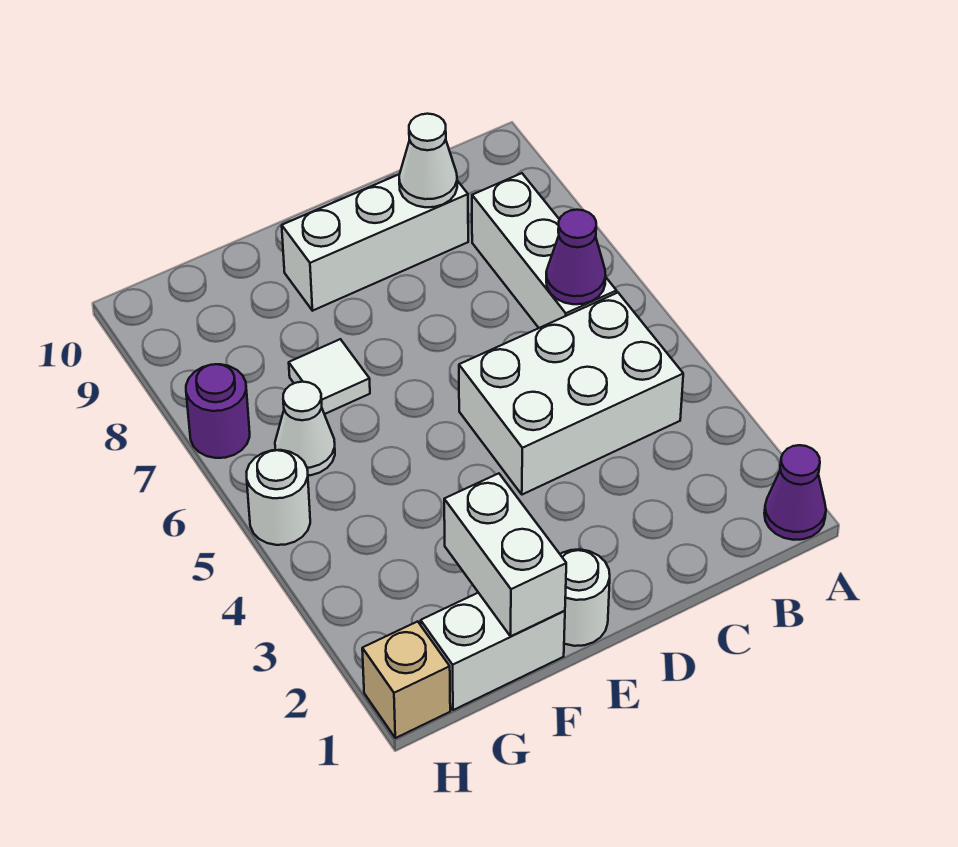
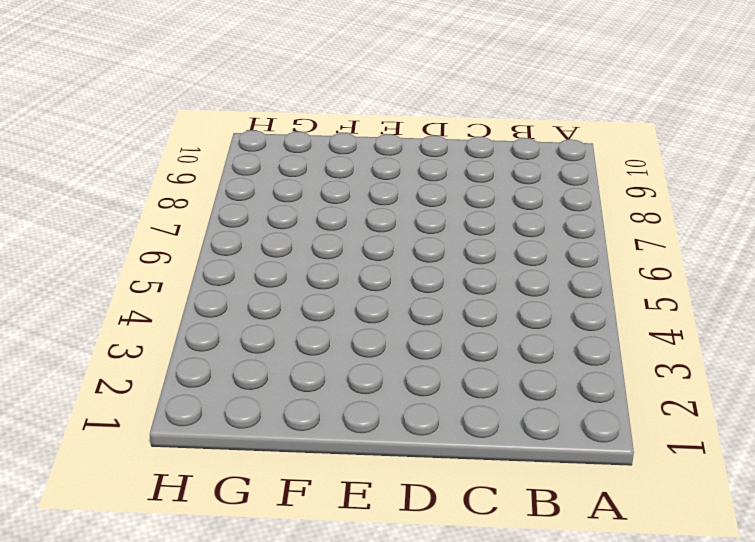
none -> purple cone A1 level 1
none -> white brick B4:D5 level 1
none -> white brick B6:B8 level 1

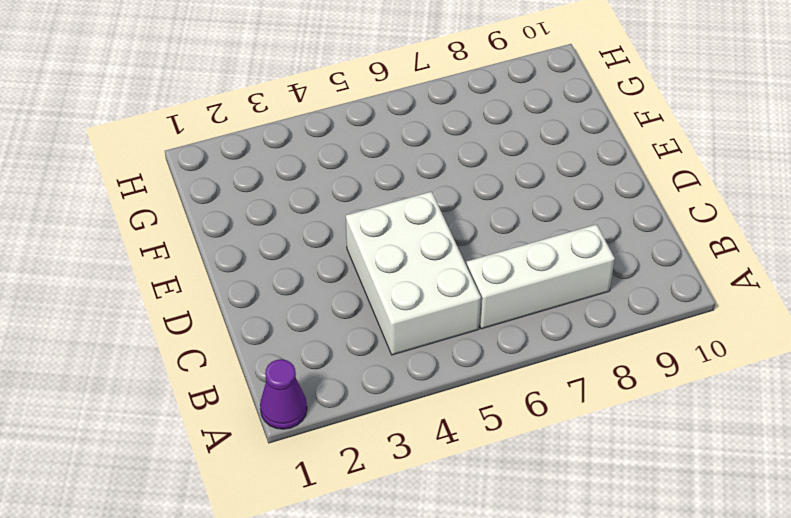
none -> white brick C9:E9 level 1
none -> white round brick E1 level 1
none -> white brick F1:G1 level 1

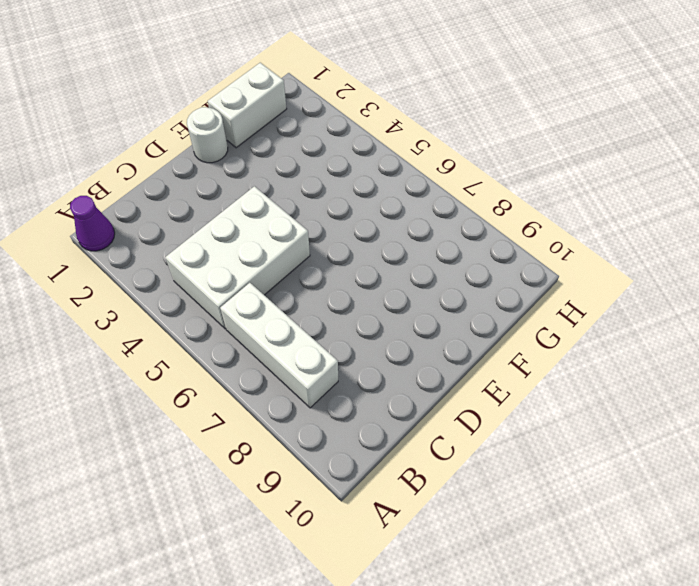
none -> white brick C9:E9 level 1
none -> white tile F7 level 1
none -> white cone G6 level 1

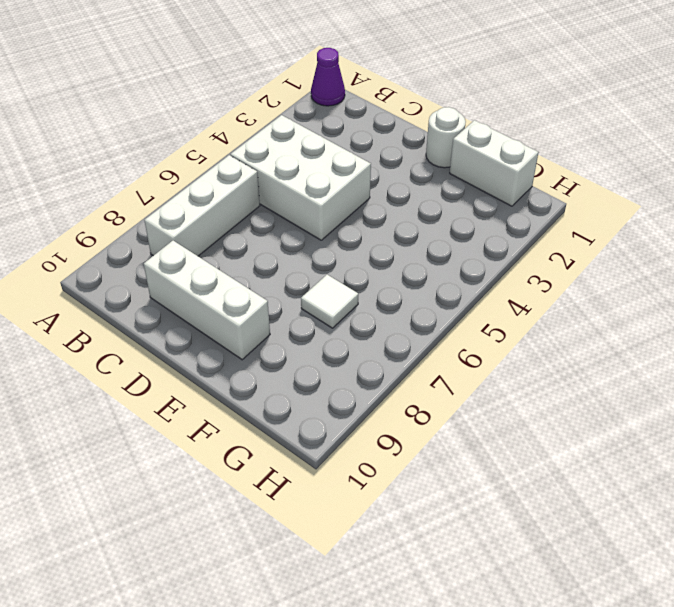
none -> white cone G6 level 1
none -> tan brick H1 level 1
none -> white round brick H5 level 1

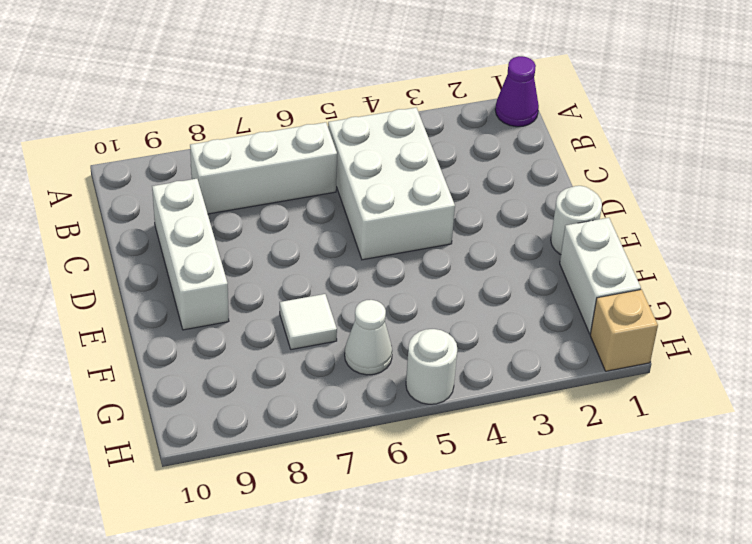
none -> purple round brick H7 level 1
none -> purple cone B6 level 2
none -> white cone C9 level 2

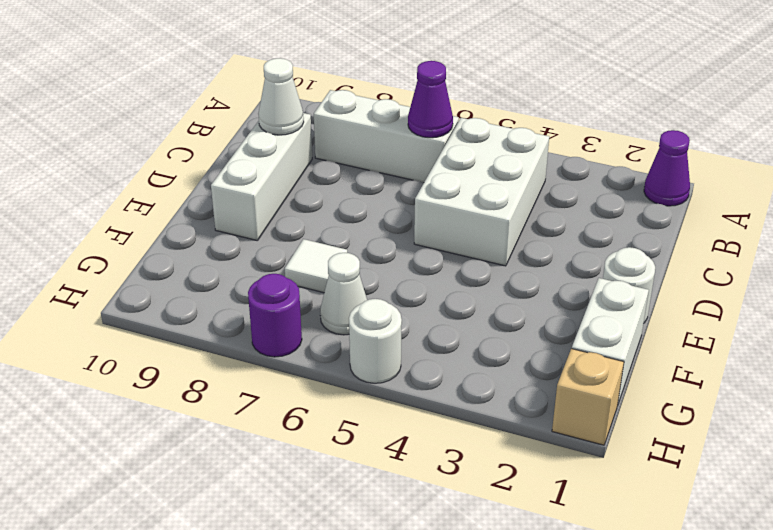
none -> white brick F1:F2 level 2

